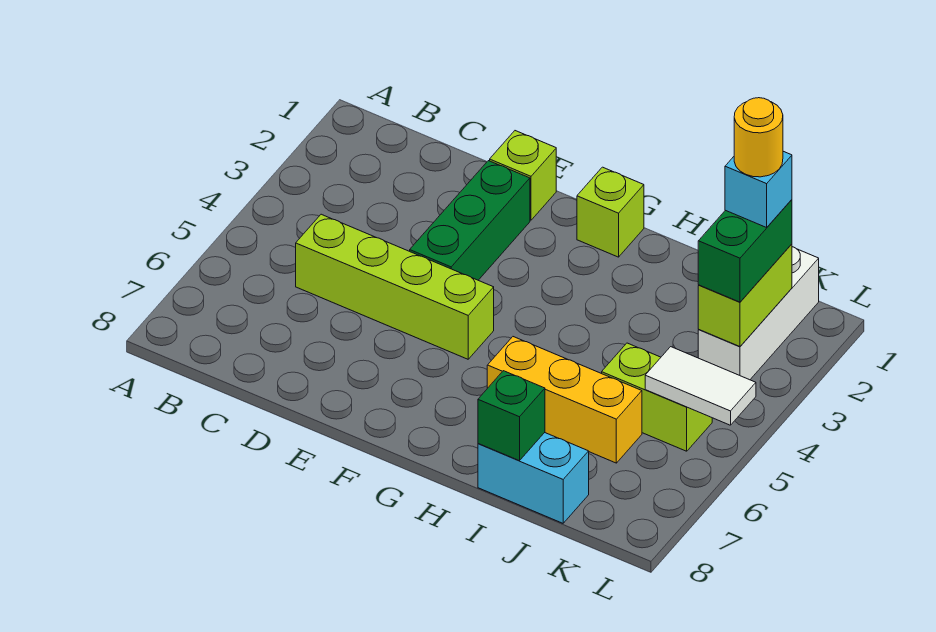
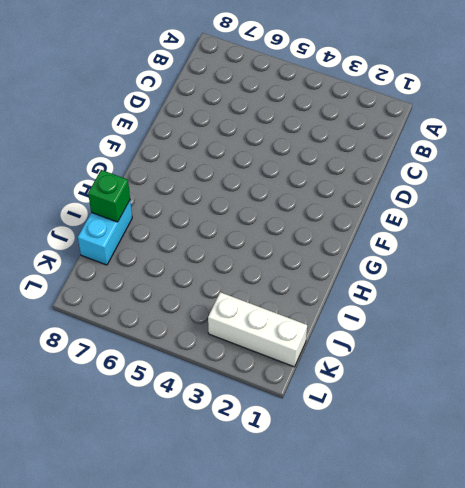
none -> lime brick C5:F5 level 1
none -> lime brick E1 level 1
none -> green brick E2:E4 level 1

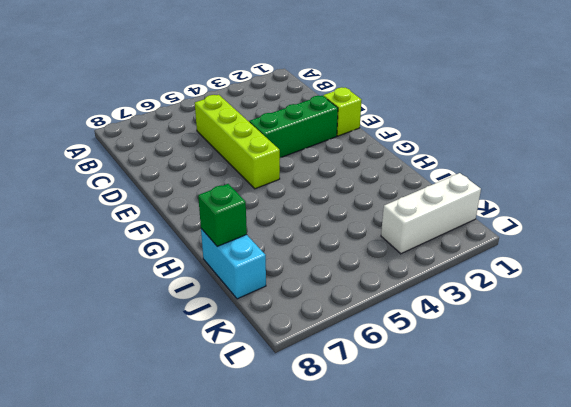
none -> lime brick G1 level 1
none -> yellow brick H6:J6 level 1
none -> lime brick J5:K5 level 1

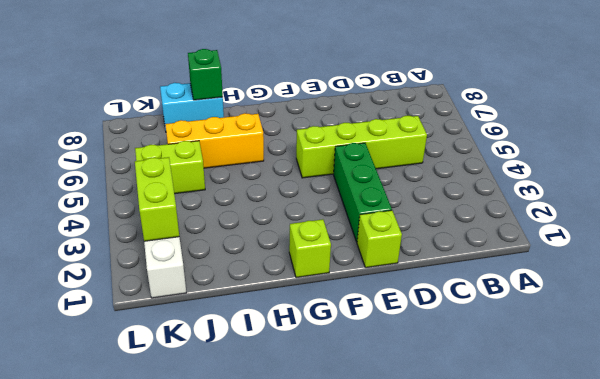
none -> white tile K5:L5 level 2
none -> green brick K2:K3 level 3
none -> cyan brick K2 level 4

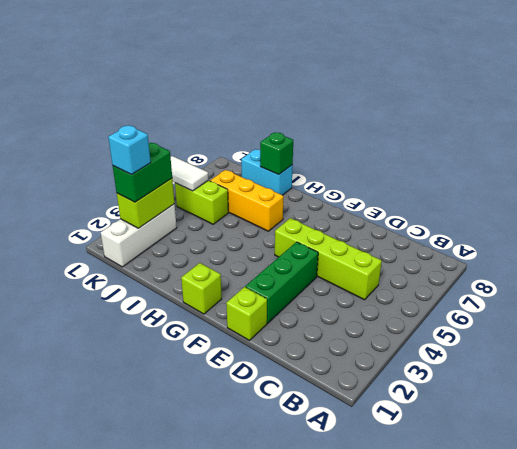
none -> yellow round brick K2 level 5

